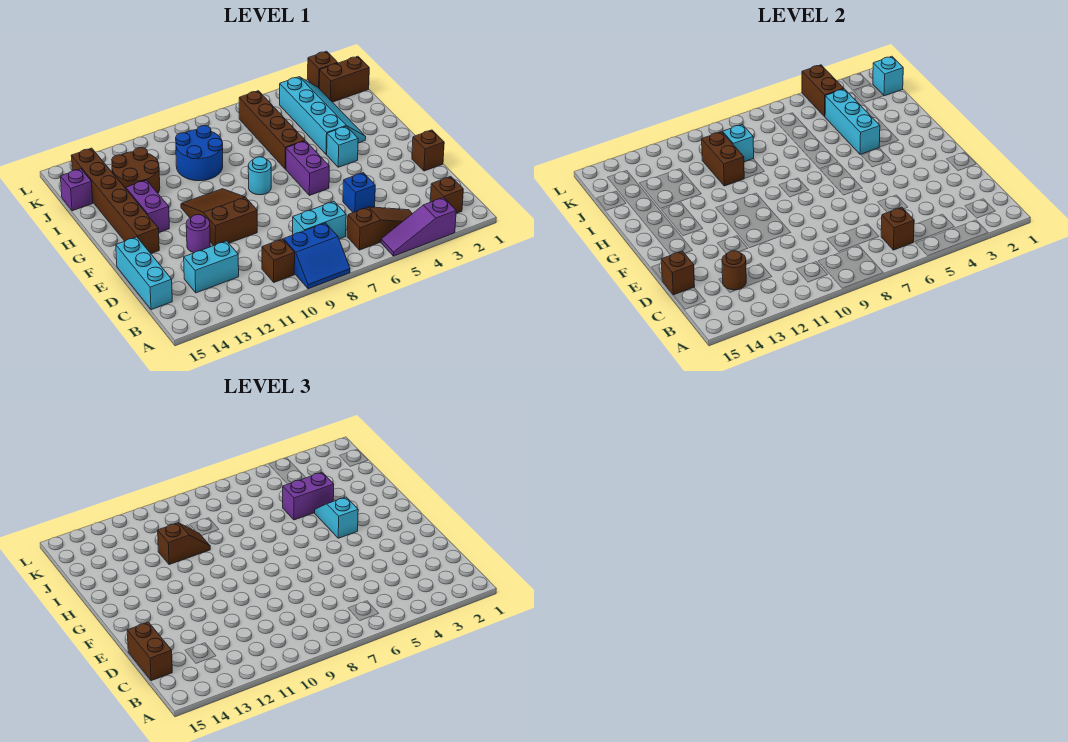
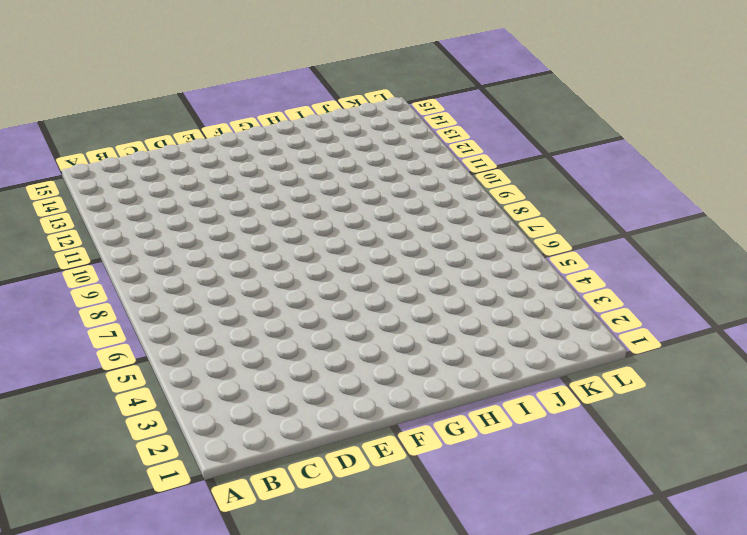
none -> purple slope A3:A5 level 1 top 3
none -> blue slope A8:B9 level 1 top B
none -> brown brick B2 level 1
none -> brown slope B4:B6 level 1 top 6

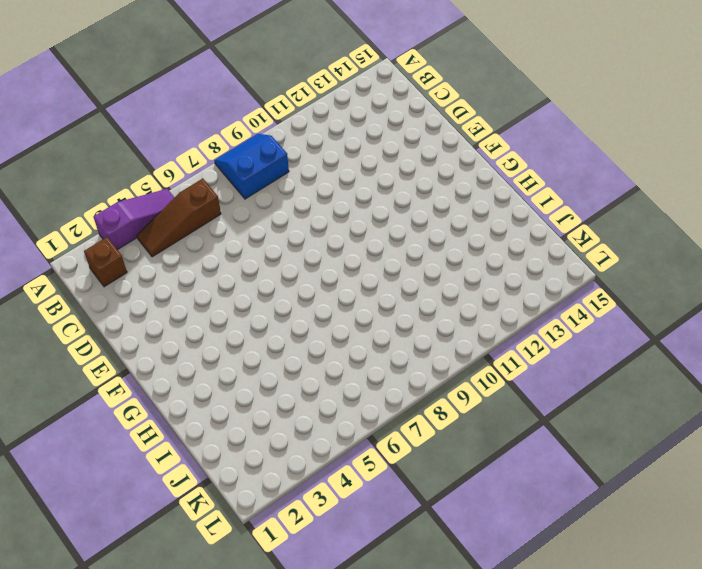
none -> brown brick B10 level 1
none -> cyan brick C7:C8 level 1
none -> cyan brick C12:C13 level 1
none -> cyan brick C15:E15 level 1

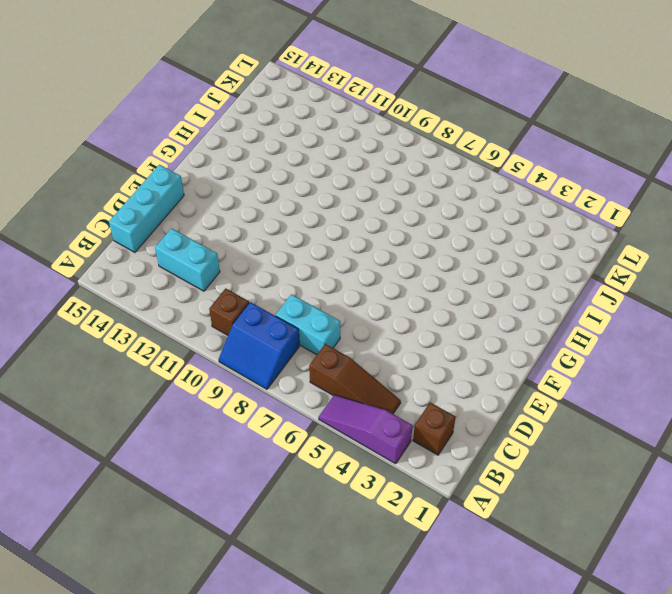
none -> blue brick D5 level 1
none -> brown brick E1 level 1
none -> brown slope E10:G11 level 1 top E
none -> purple round brick E12 level 1

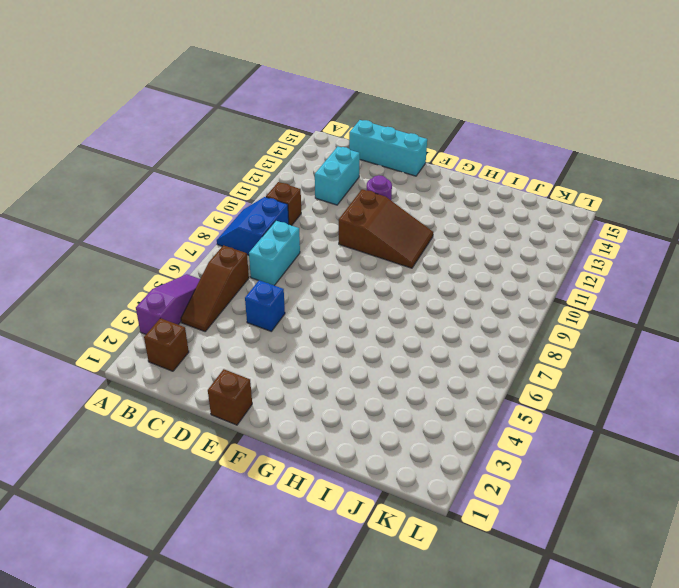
none -> purple brick F6:G6 level 1
none -> brown brick F14:K14 level 1
none -> cyan brick G4 level 1
none -> cyan round brick G8 level 1

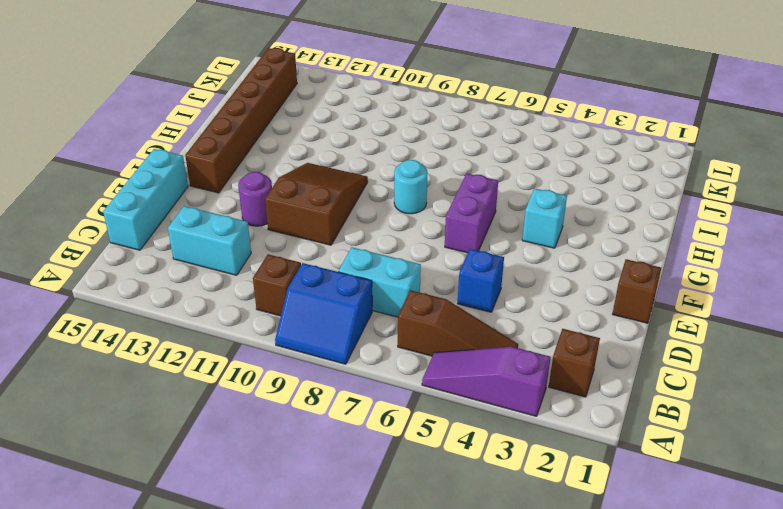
none -> purple brick G13:H13 level 1
none -> cyan slope H3:K4 level 1 top 4
none -> brown brick H6:K6 level 1
none -> blue round brick I9:J10 level 1

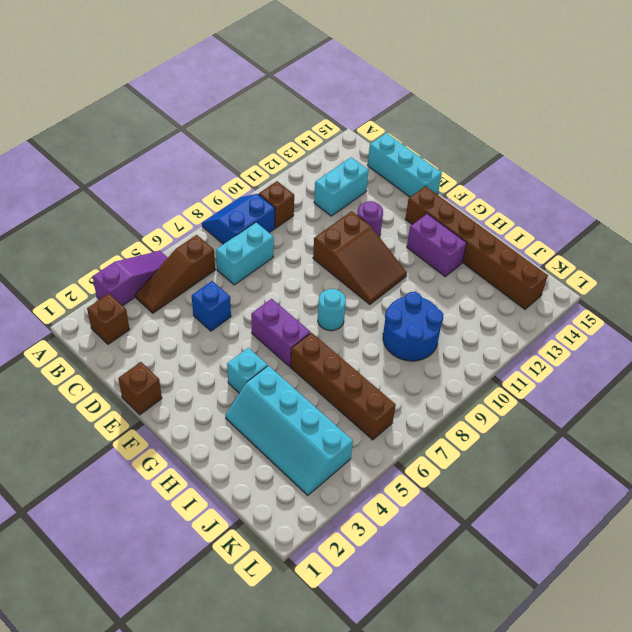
none -> brown round brick I12:J13 level 1
none -> purple brick J15 level 1
none -> brown brick K1:K2 level 1
none -> brown brick L2 level 1

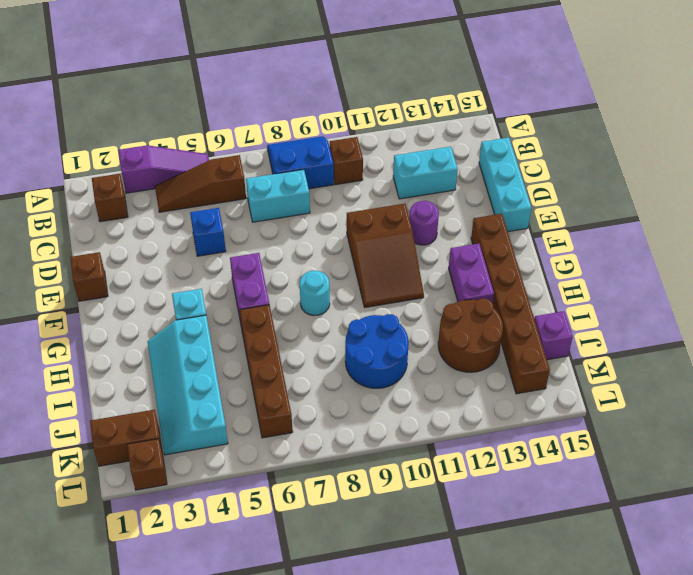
none -> brown brick B6 level 2
none -> brown round brick C13 level 2
none -> brown brick D15 level 2
none -> cyan brick H4:J4 level 2

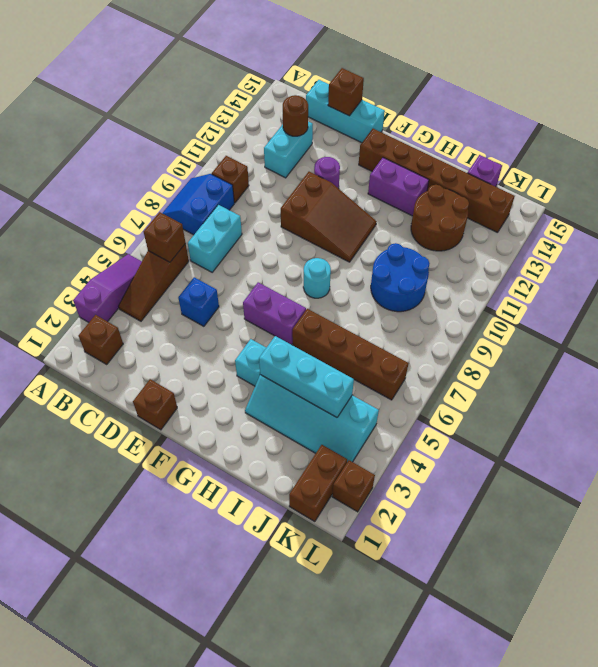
none -> brown brick I10:J10 level 2
none -> cyan brick J9 level 2
none -> cyan brick K1 level 2
none -> brown brick K4:L4 level 2

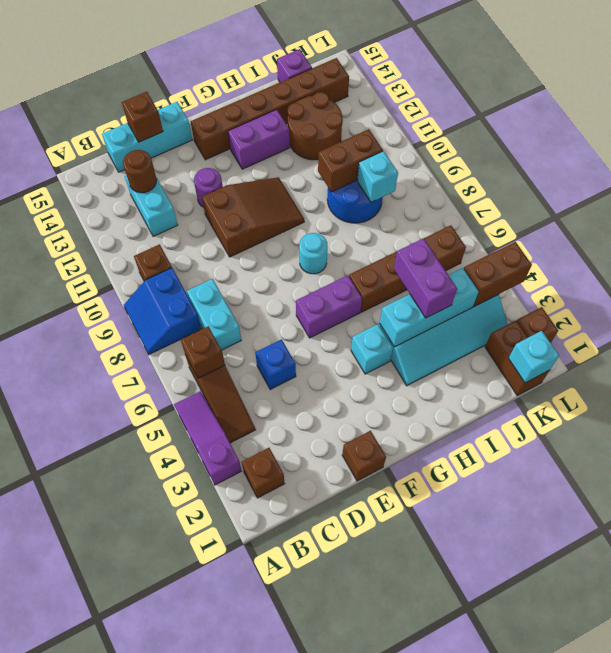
none -> brown brick C15:D15 level 3
none -> cyan slope G4:H4 level 3 top G
none -> brown slope I10:I11 level 3 top 11

